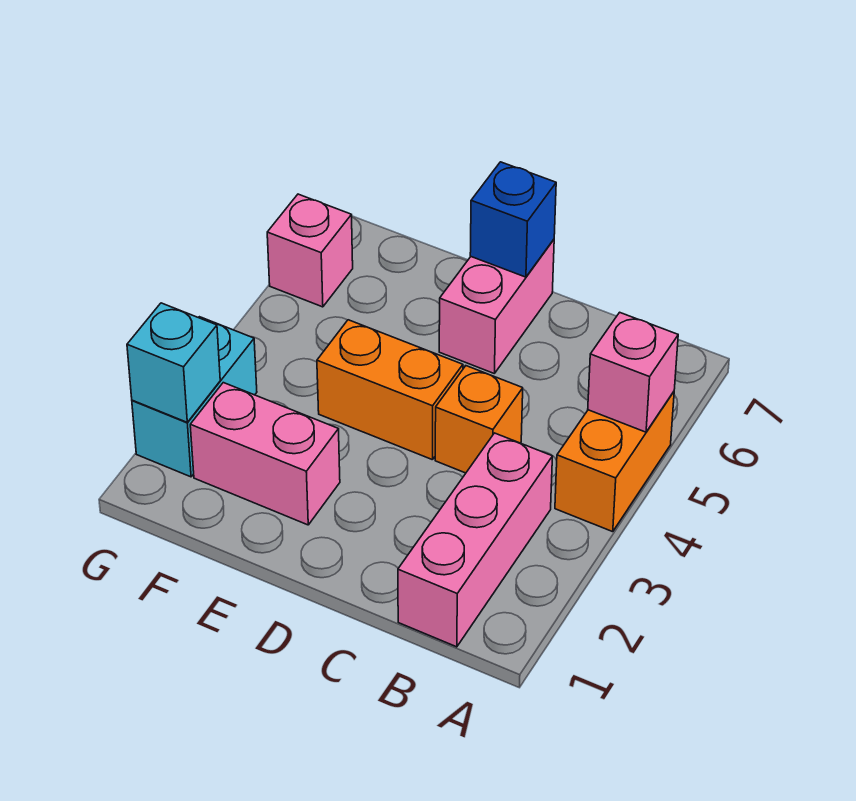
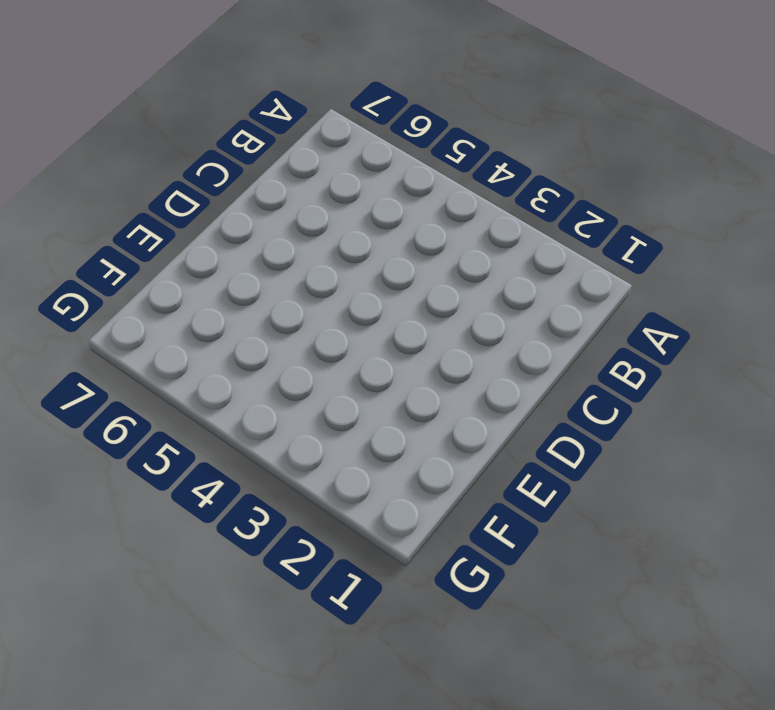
none -> orange brick A4:A5 level 1
none -> pink brick B1:B3 level 1

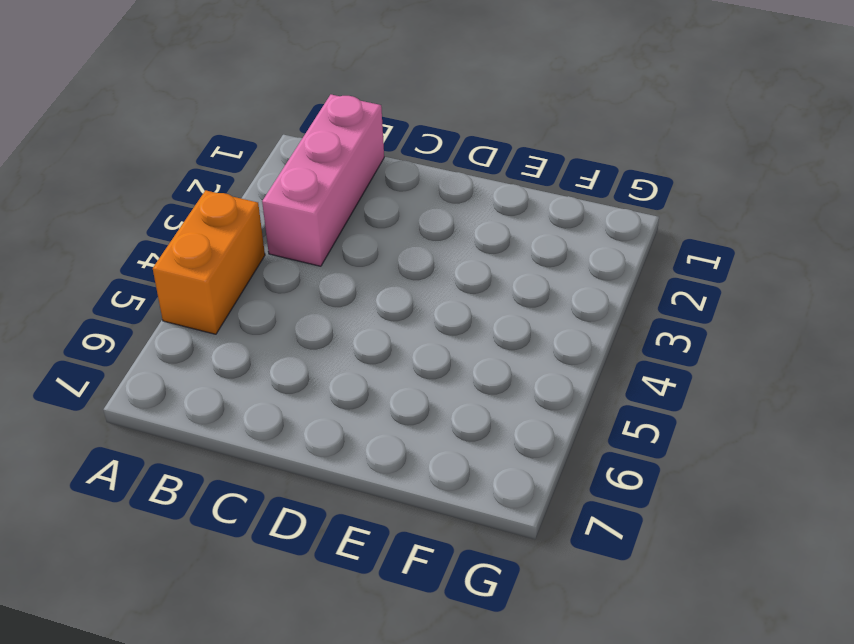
none -> orange brick C4 level 1
none -> orange brick D4:E4 level 1

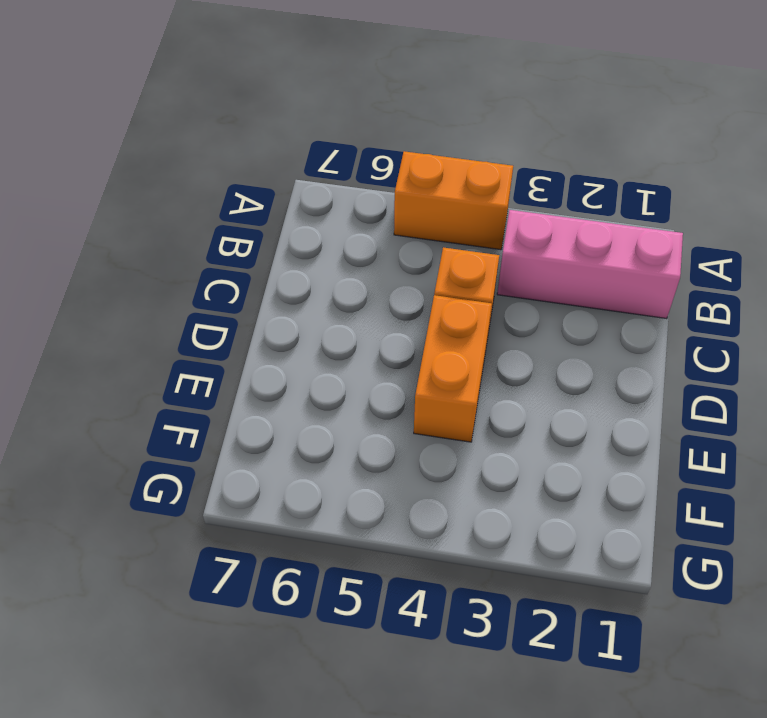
none -> pink brick D6:D7 level 1
none -> pink brick E2:F2 level 1

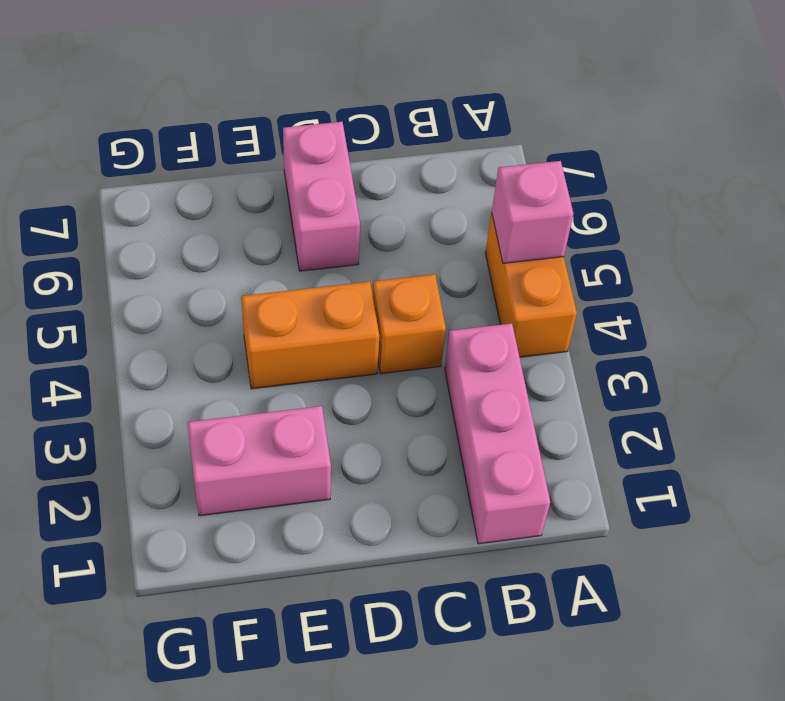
none -> cyan brick G2:G3 level 1
none -> pink brick G6 level 1

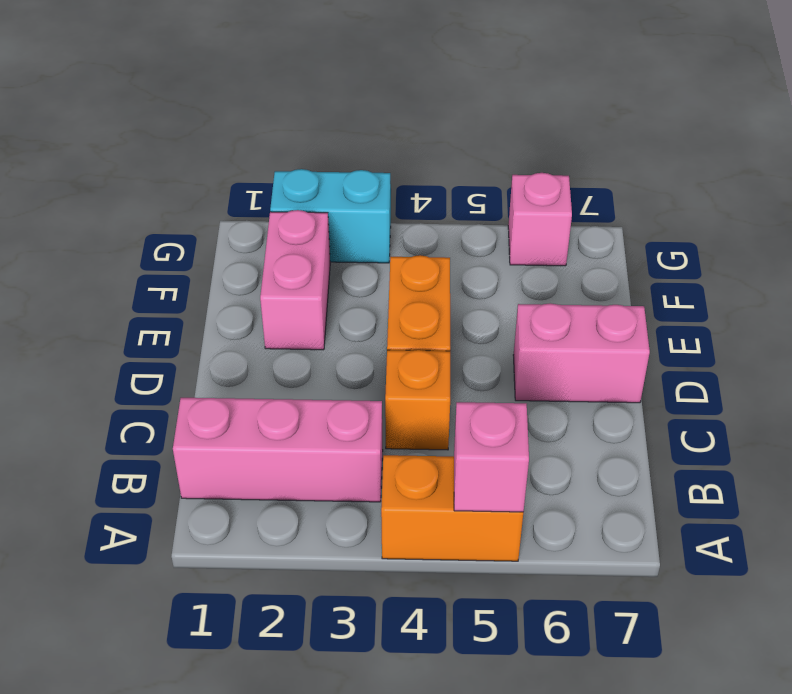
none -> blue brick D7 level 2
none -> cyan brick G2 level 2

